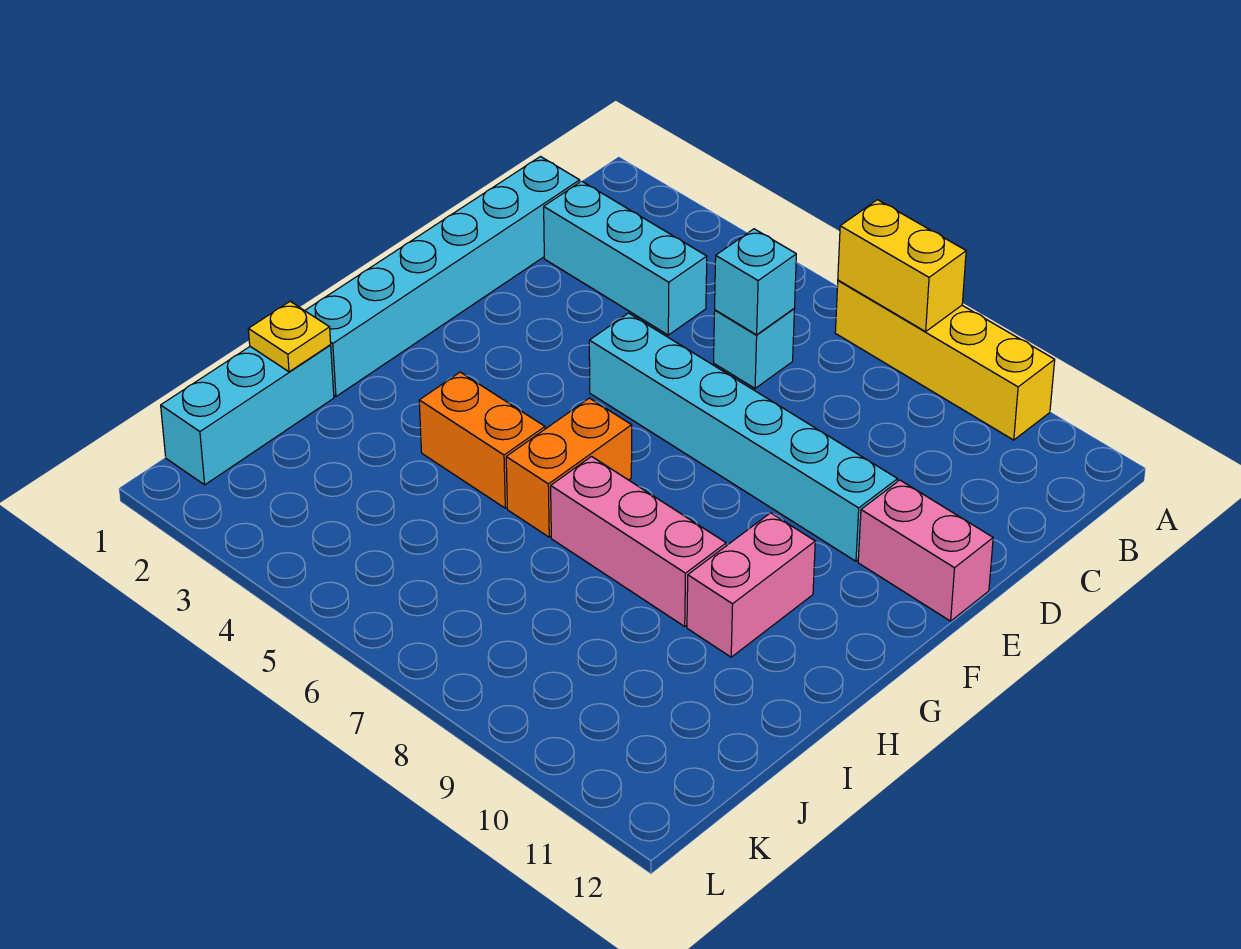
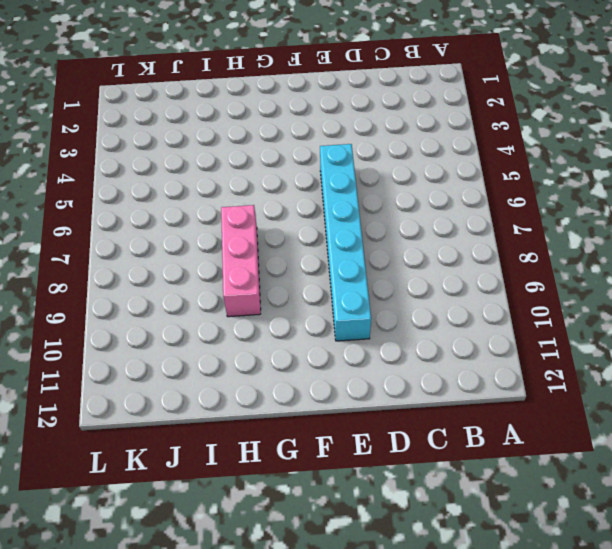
none -> yellow brick A7:A10 level 1
none -> cyan brick C1:H1 level 1
none -> cyan brick C2:C4 level 1

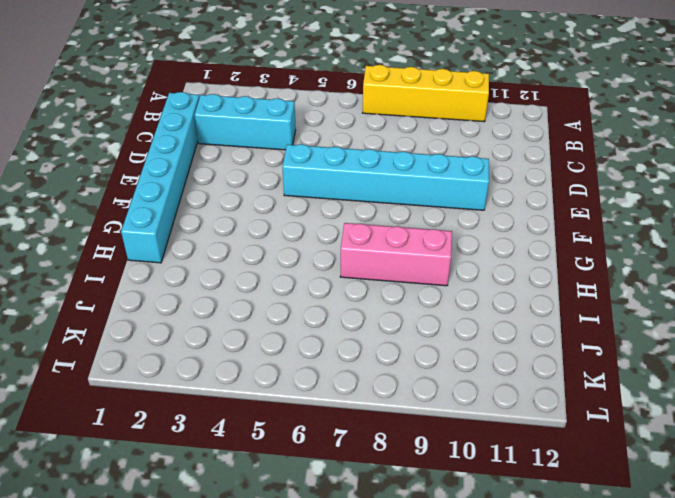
none -> cyan brick C6 level 1
none -> pink brick E11:E12 level 1
none -> orange brick G6:H6 level 1

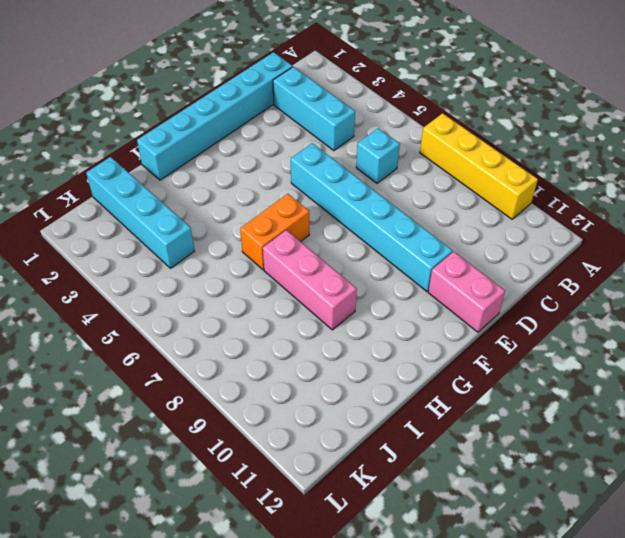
cyan brick J1:J4 level 1 -> cyan brick I1:K1 level 1
none -> pink brick G10:H10 level 1
none -> orange brick H4:H5 level 1
none -> yellow brick A7:A8 level 2

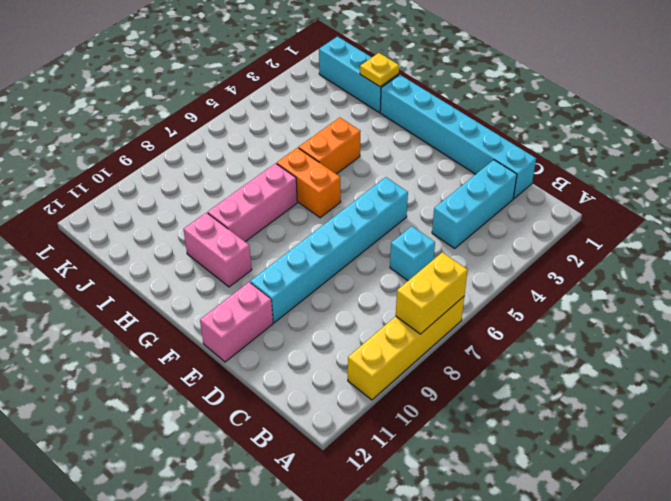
none -> cyan brick C6 level 2

